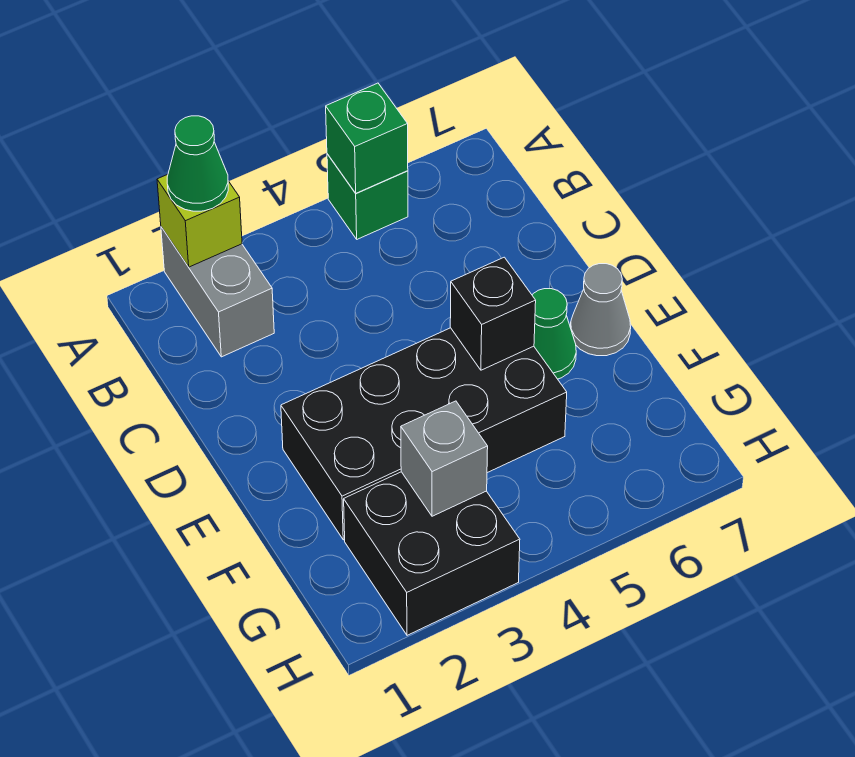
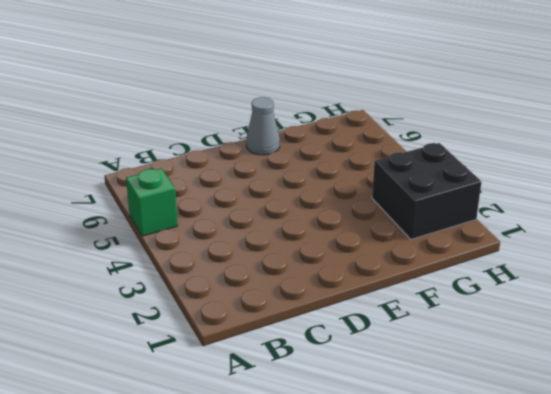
none -> grey brick A2:B2 level 1
none -> black brick E2:F5 level 1

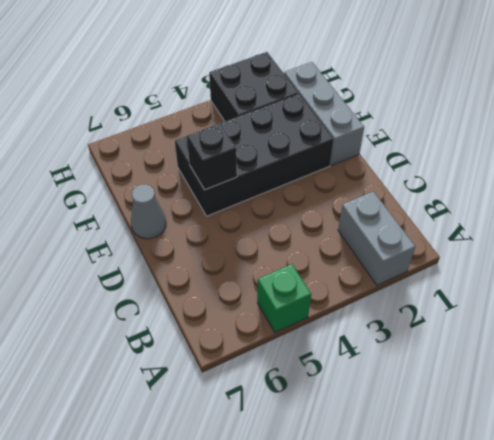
grey brick E1:G1 level 1 -> none
none -> green cone E6 level 1
none -> lime brick A2 level 2

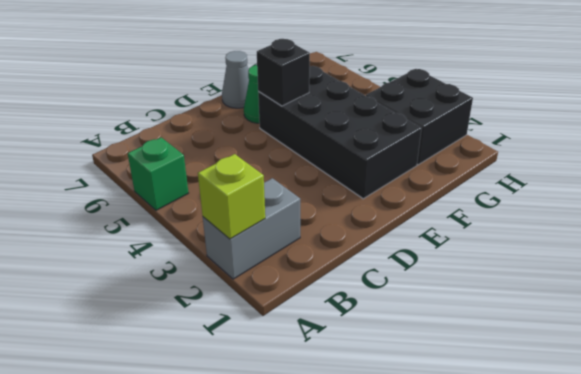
none -> green brick A5 level 2
none -> grey brick G3 level 2

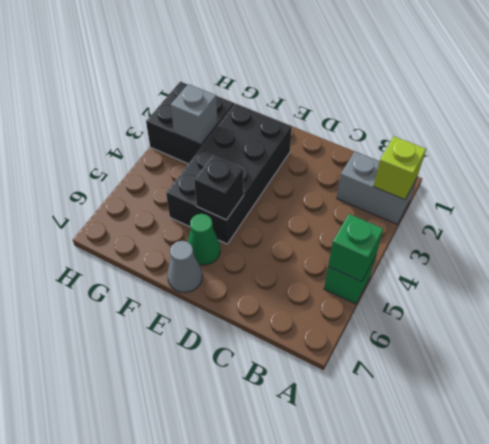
none -> green cone A2 level 3

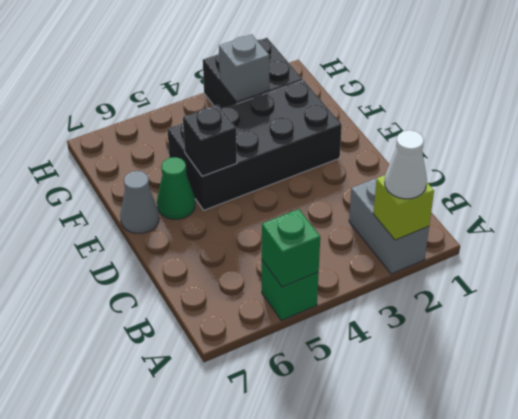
white cone A2 level 3 -> green cone A2 level 3

